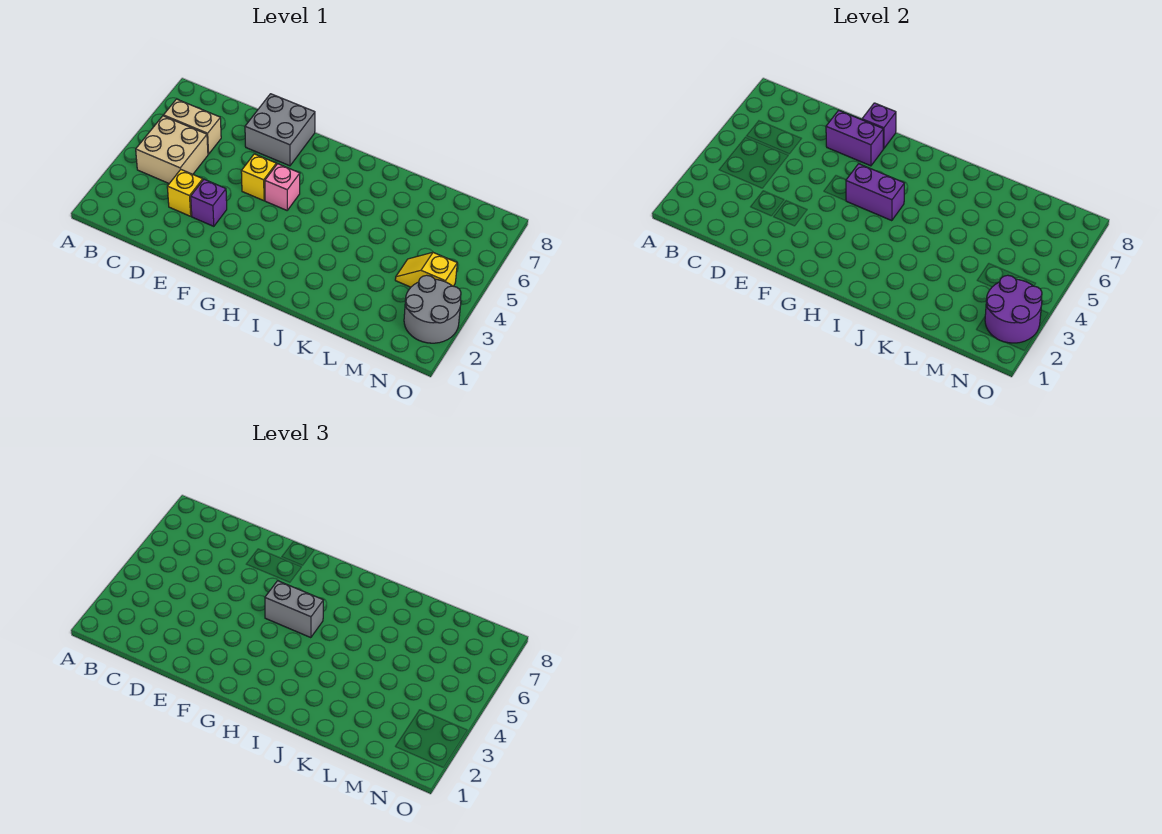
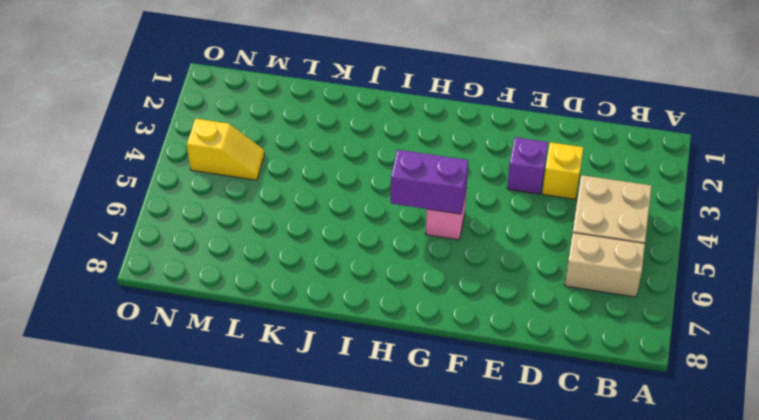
none -> grey brick E7:F8 level 1
none -> yellow brick F5 level 1
none -> grey round brick N2:O3 level 1

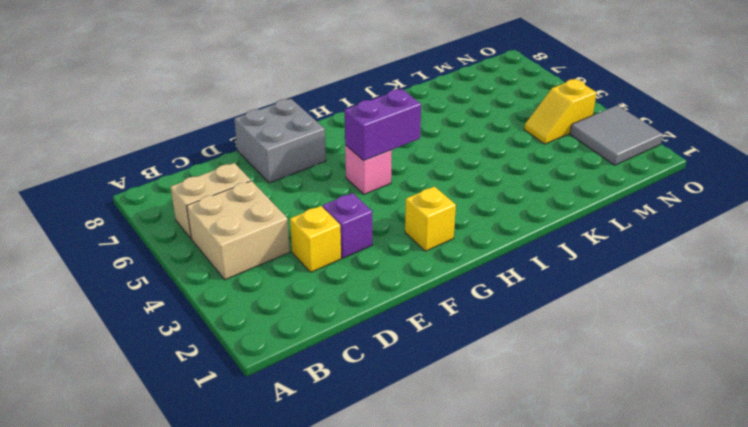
yellow brick G2 level 1 -> yellow brick F5 level 1
grey tile N2:O3 level 1 -> grey round brick N2:O3 level 1
none -> purple brick E7:F7 level 2
none -> purple brick F8 level 2
none -> purple round brick N2:O3 level 2

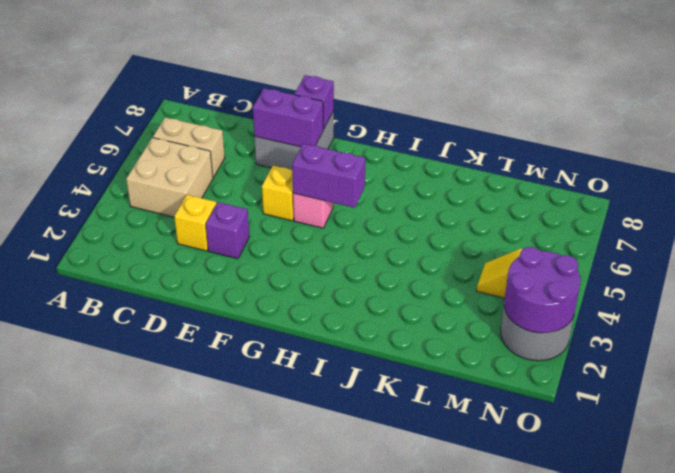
none -> grey brick G5:H5 level 3

